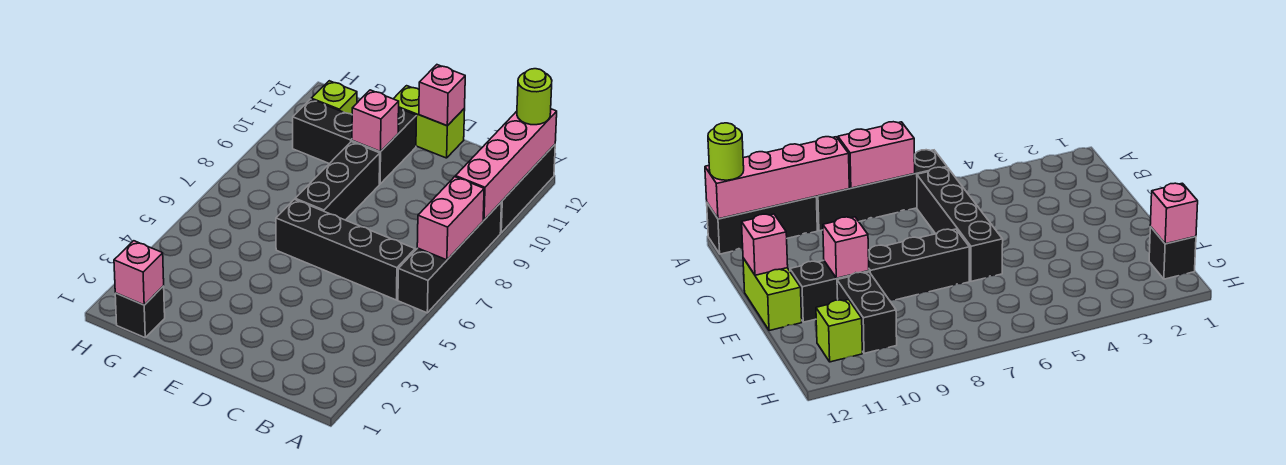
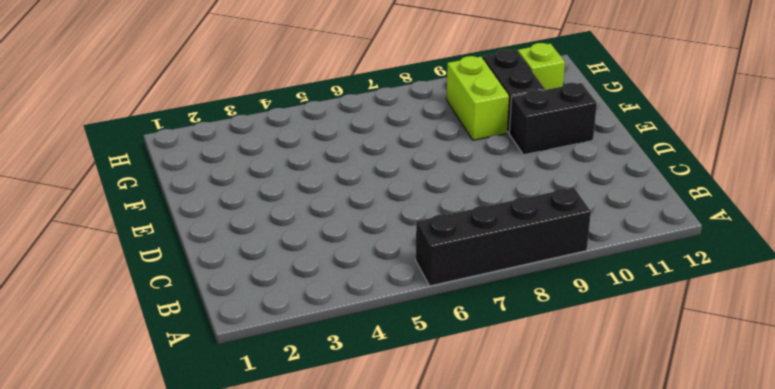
lime brick F9:G9 level 1 -> lime brick D12:E12 level 1
none -> black brick A10:A12 level 1
none -> black brick B6:E6 level 1
none -> black brick E7:E9 level 1

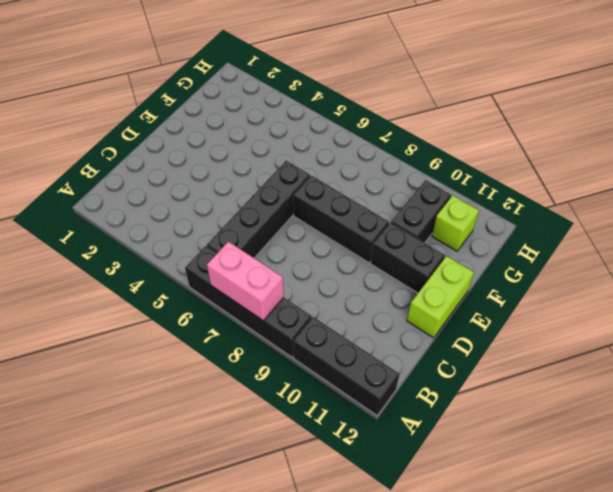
none -> black brick G1 level 1
none -> pink brick A9:A12 level 2
none -> pink brick D12 level 2

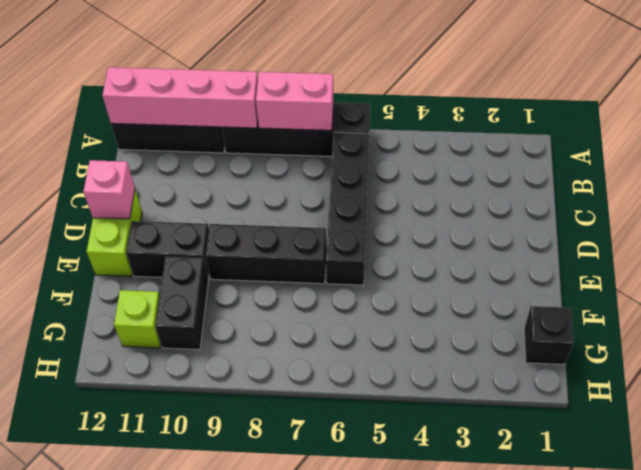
none -> pink brick E10 level 2
none -> pink brick G1 level 2
none -> lime round brick A12 level 3

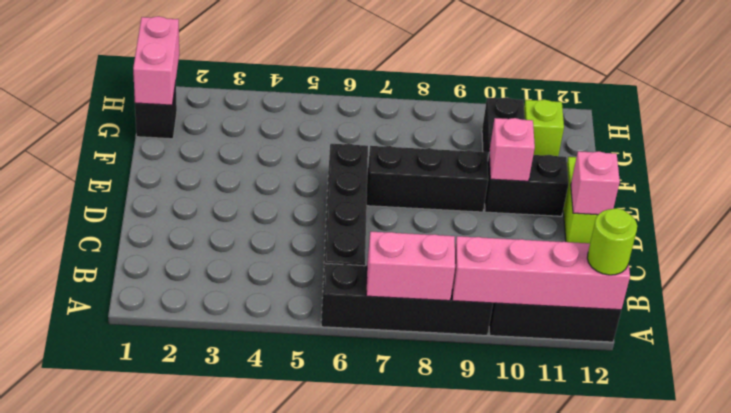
pink brick G1:H1 level 2 -> pink brick G1 level 2

